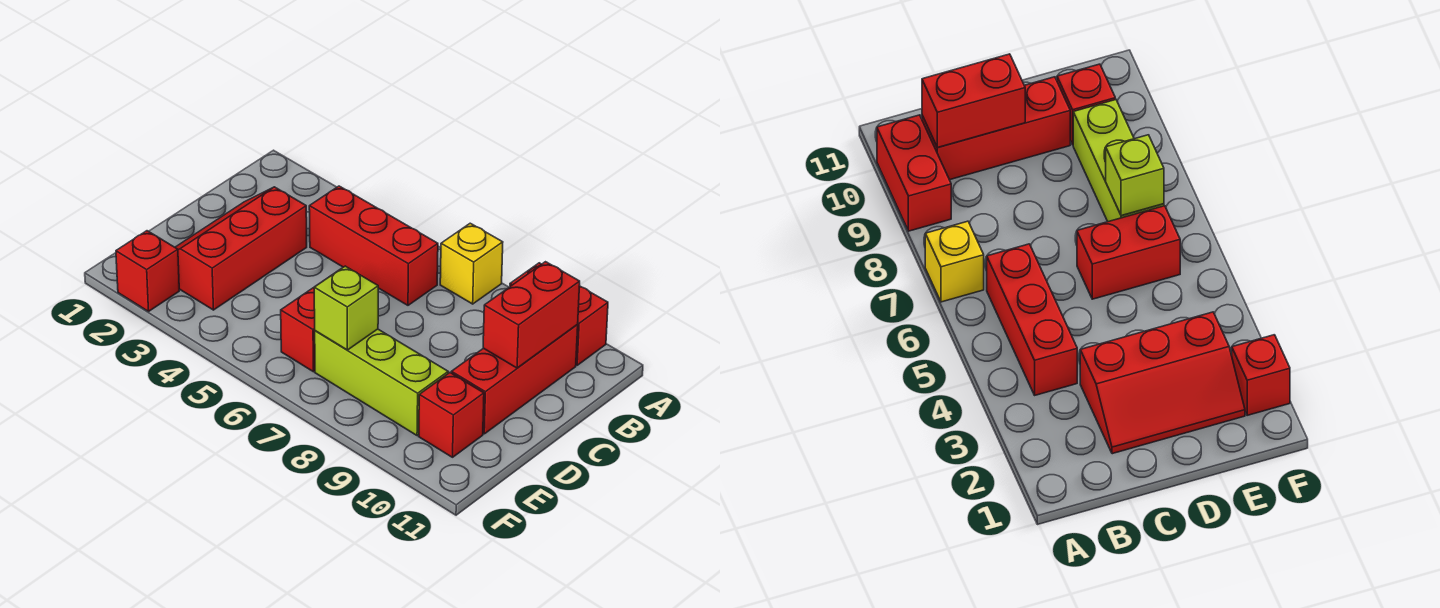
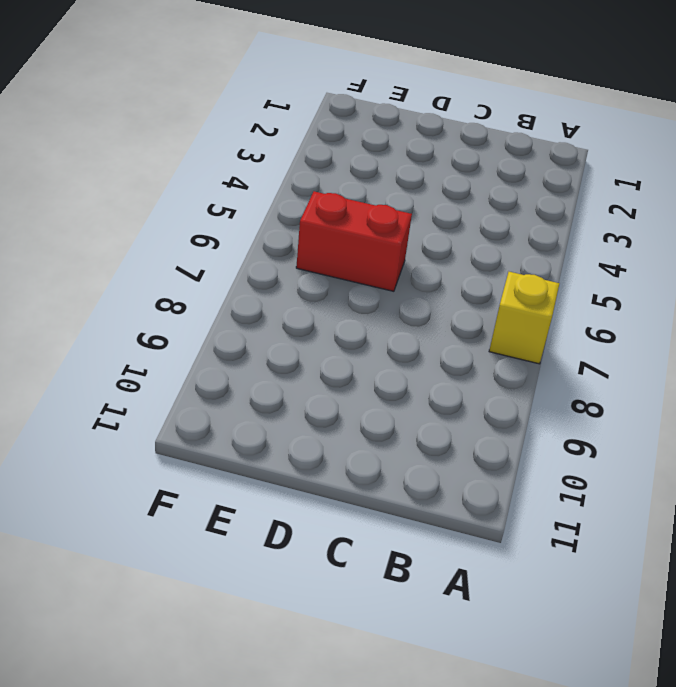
none -> red brick A9:A10 level 1
none -> red brick B4:B6 level 1

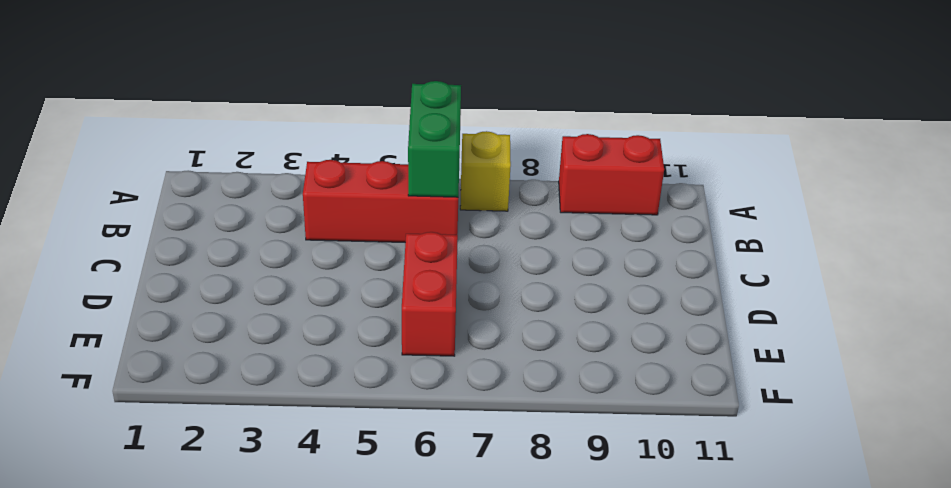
green brick A6:B6 level 2 -> none
none -> red brick B10:D10 level 1
none -> red slope C2:E3 level 1 top 3

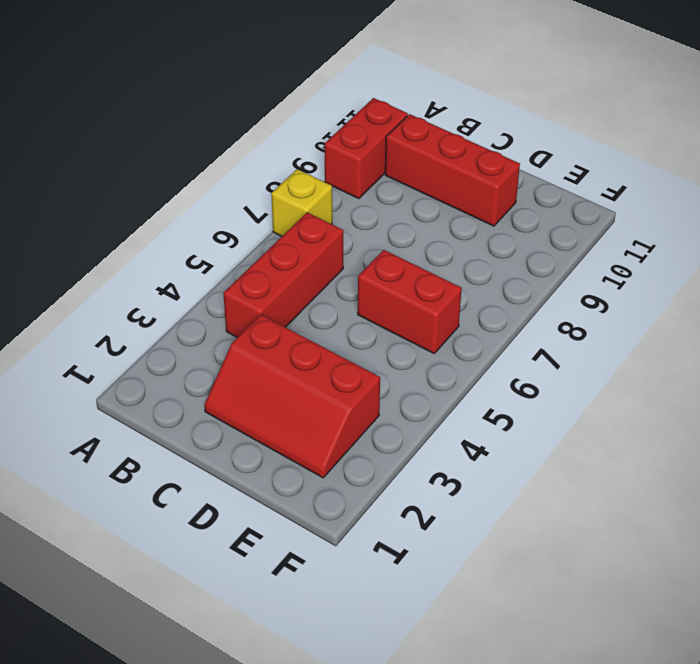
none -> lime brick E7:E9 level 1
none -> red brick E10 level 1

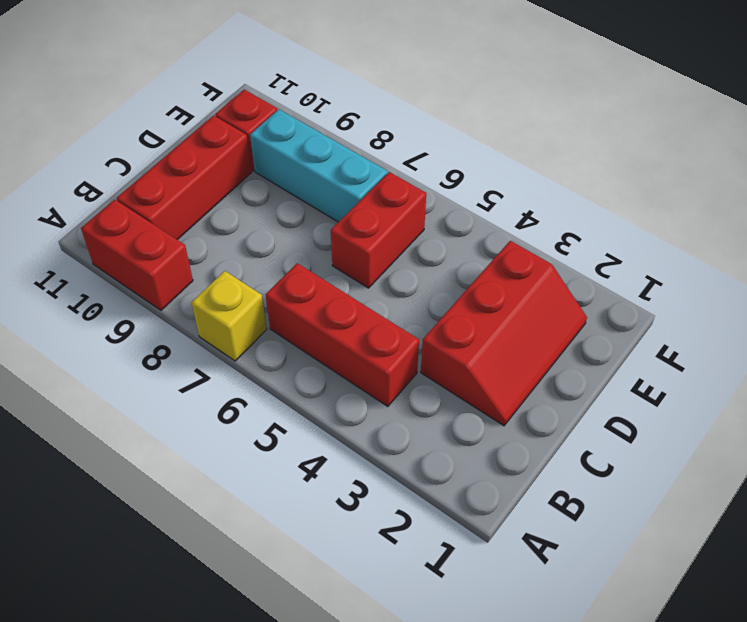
cyan brick E7:E9 level 1 -> lime brick E7:E9 level 1
none -> red brick F2 level 1
none -> red brick B10:C10 level 2

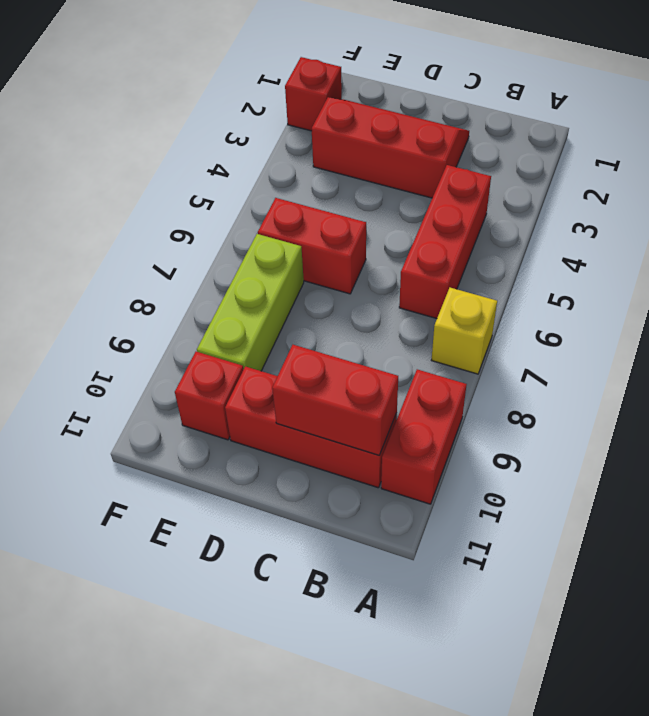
none -> lime brick E7 level 2

